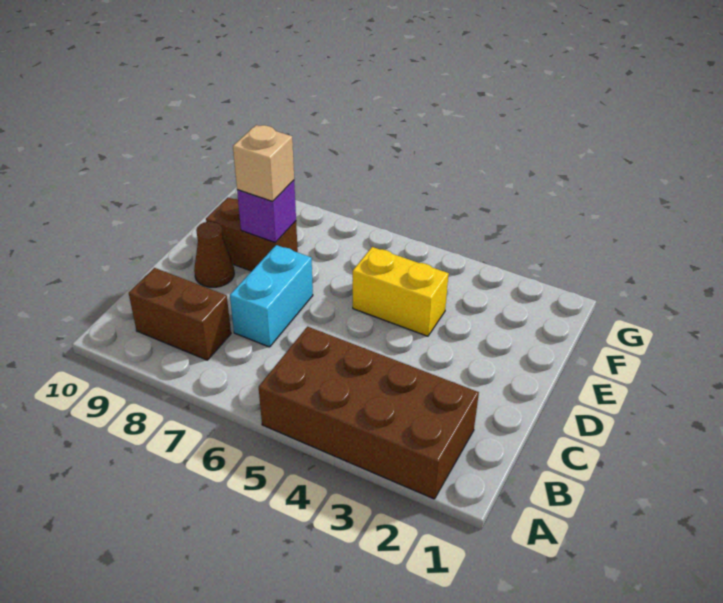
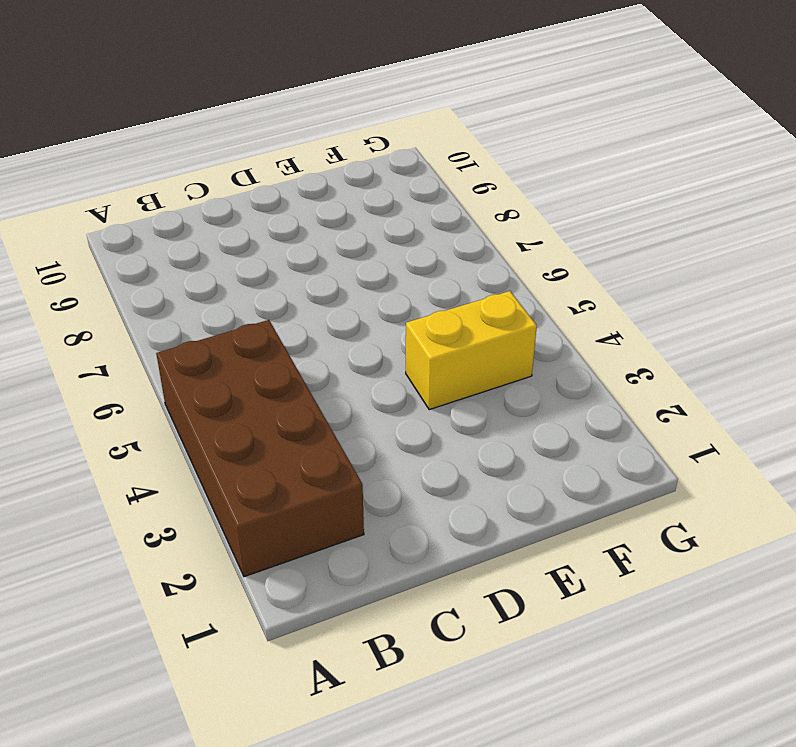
yellow brick E4:F4 level 1 -> yellow brick E4:E5 level 1
none -> brown brick B8:B9 level 1
none -> cyan brick C7:D7 level 1

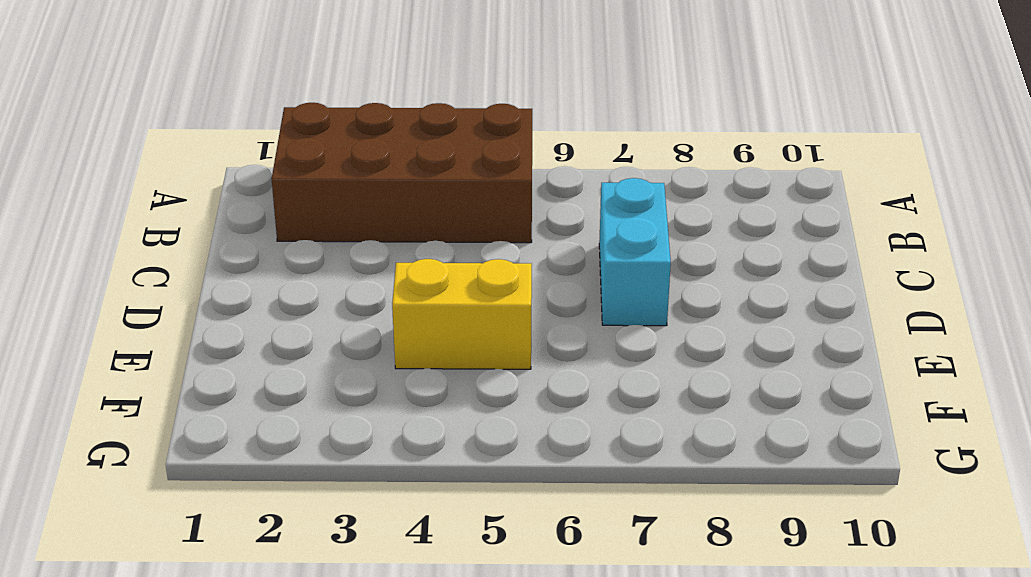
none -> brown brick B8:B9 level 1
none -> brown cone D9 level 1

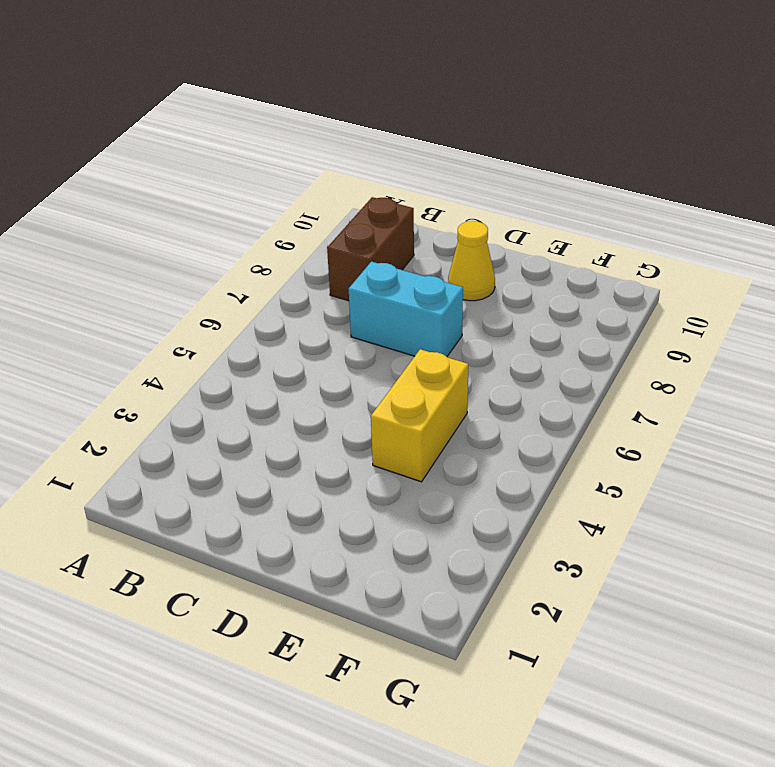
yellow cone D9 level 1 -> brown cone D9 level 1
none -> brown brick A2:B5 level 1
none -> brown brick E8:E9 level 1

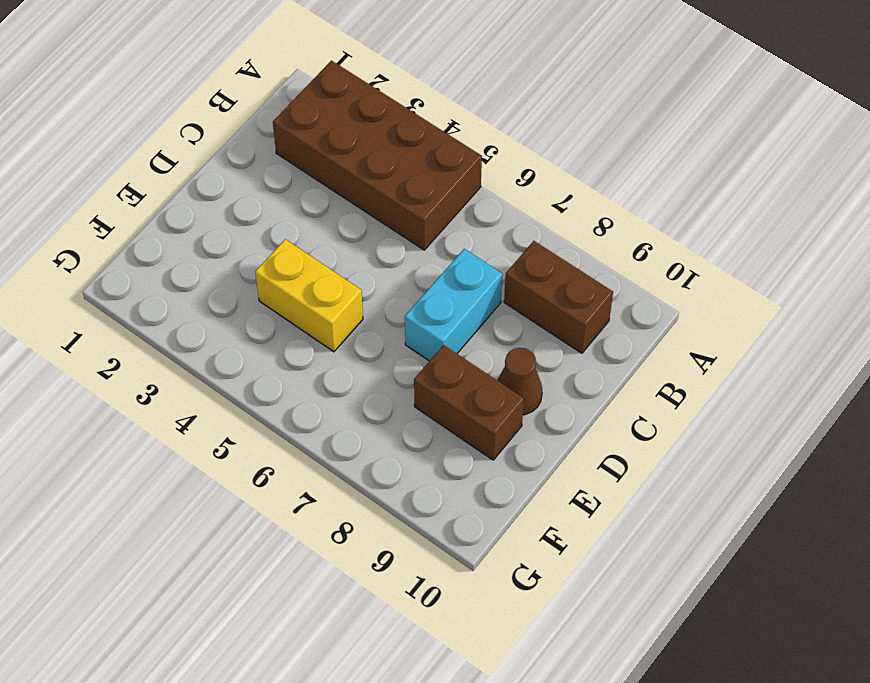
none -> purple brick E8 level 2
none -> tan brick E8 level 3

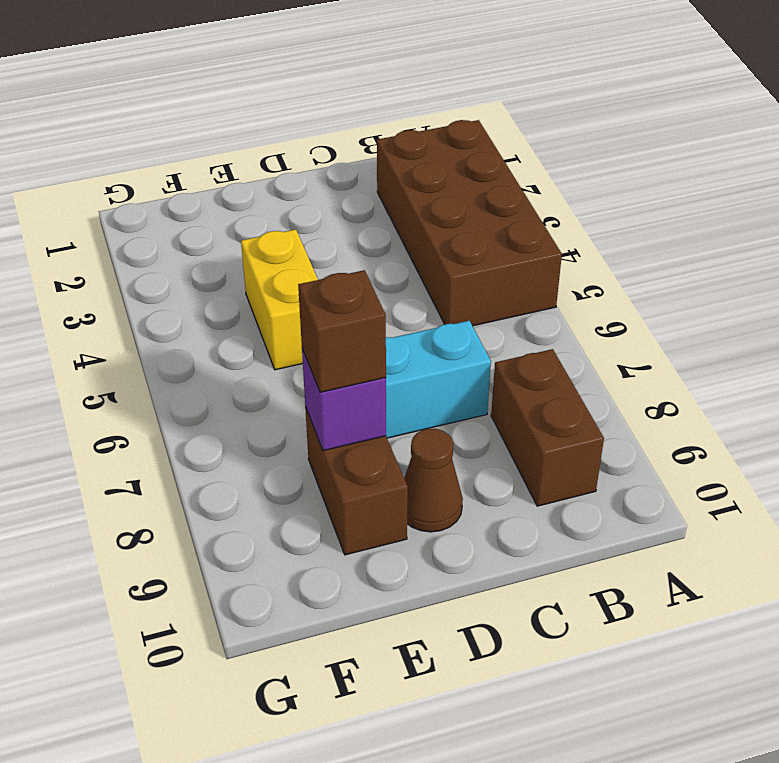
brown brick E8 level 3 -> tan brick E8 level 3

